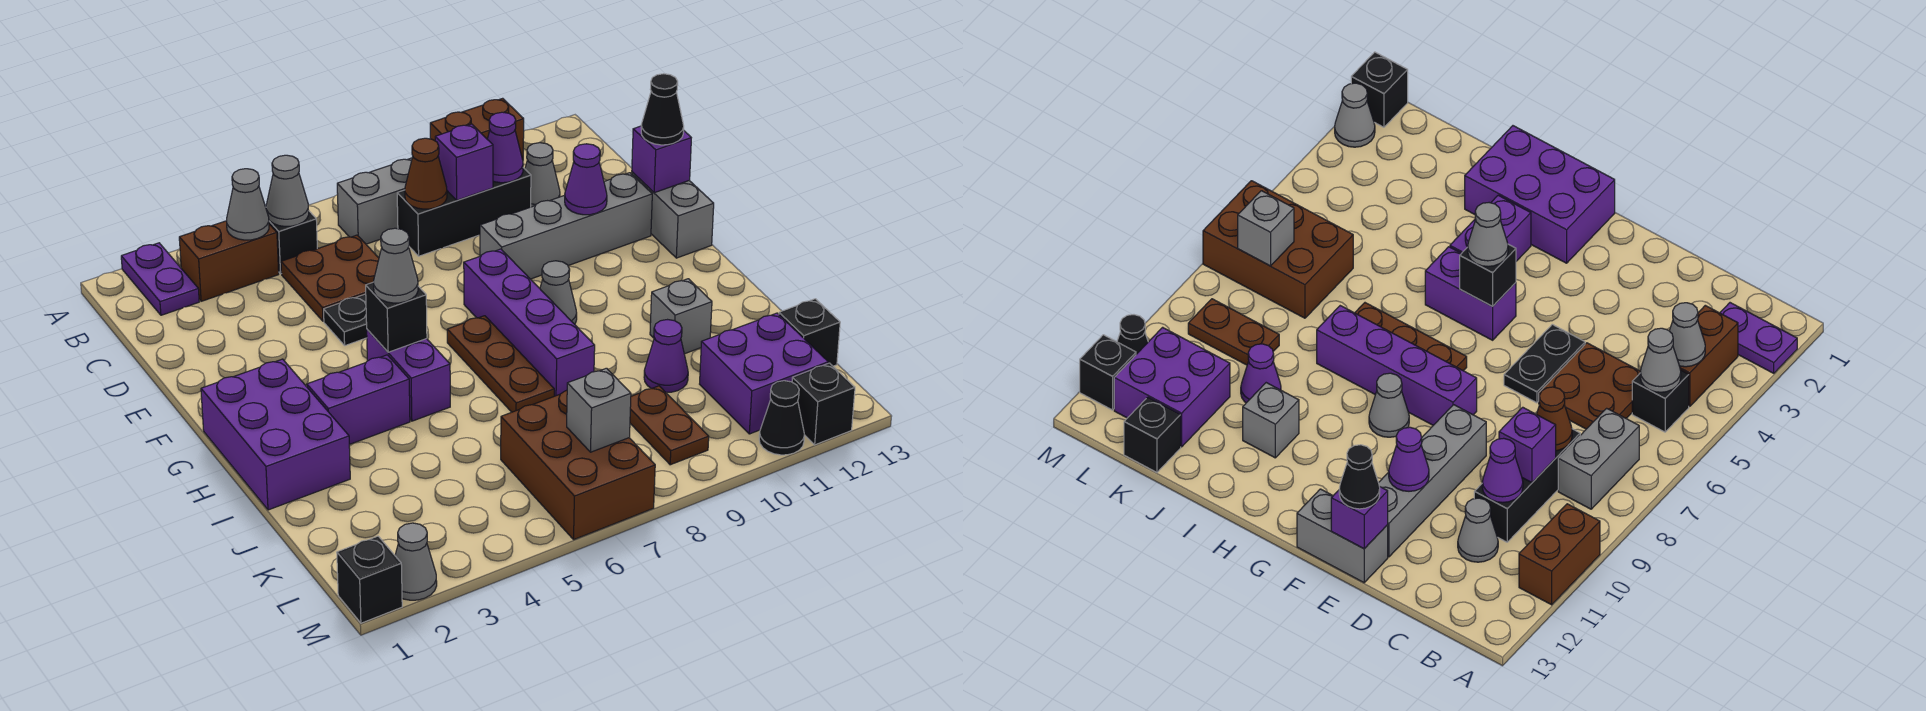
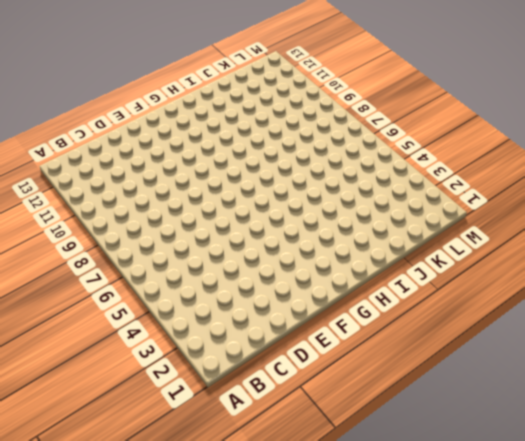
none -> purple plate A2:B2 level 1
none -> brown brick A10:A11 level 1
none -> brown brick B3:B4 level 1
none -> black brick B5 level 1

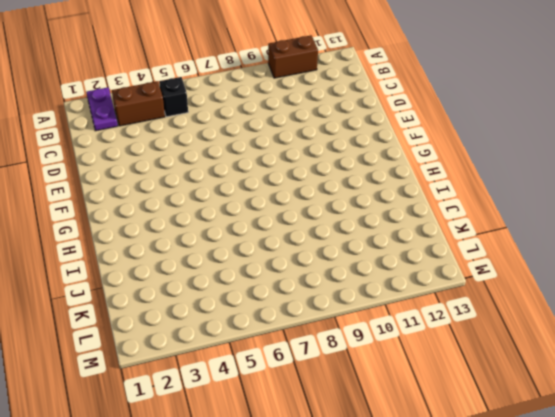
none -> grey brick B7:B8 level 1
none -> brown plate C5:D6 level 1
none -> black brick C8:C10 level 1
none -> grey cone C11 level 1

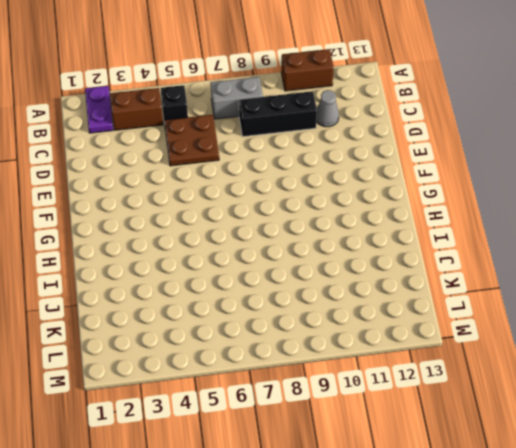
none -> black plate E5:E6 level 1
none -> grey brick E9:E12 level 1
none -> grey brick E13:F13 level 1
none -> purple brick F8:I8 level 1

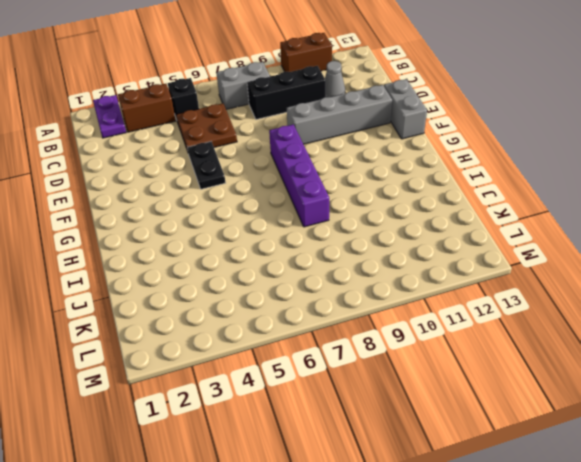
black plate E5:F5 level 1 -> black plate E5:E6 level 1
none -> purple brick G1:I2 level 1
none -> purple brick G5:H5 level 1
none -> brown plate G7:I7 level 1
none -> grey cone G9 level 1

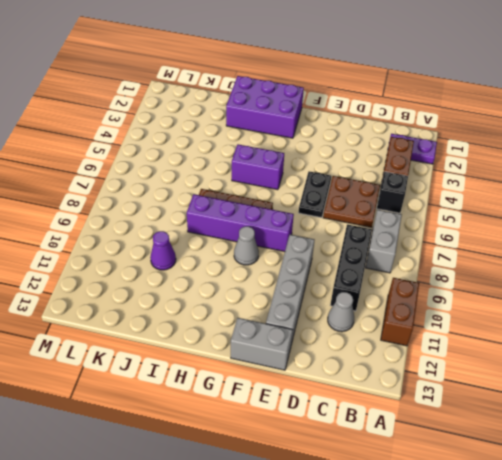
none -> purple brick H3:H4 level 1
none -> grey brick I11 level 1
none -> brown brick K6:M7 level 1
none -> brown plate K9:L9 level 1

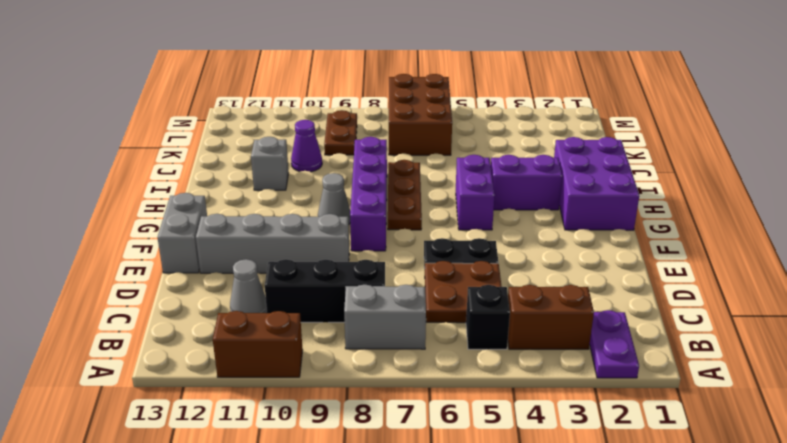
none -> purple brick K11:L12 level 1
none -> black brick K13 level 1
none -> black brick M1 level 1
none -> grey cone M2 level 1

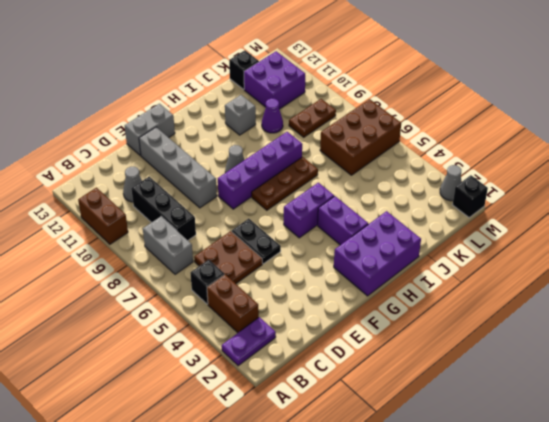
none -> black cone M11 level 1
none -> black brick M12 level 1
none -> grey cone B4 level 2
none -> grey cone B5 level 2

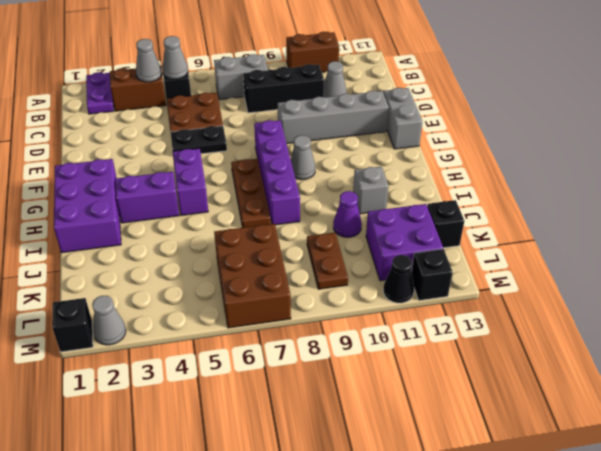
none -> brown cone C8 level 2
none -> purple brick C9 level 2
none -> purple cone C10 level 2
none -> purple cone E11 level 2

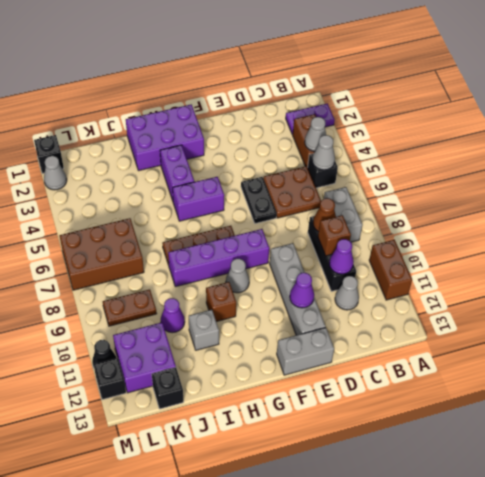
brown brick C9 level 2 -> purple brick C9 level 2
brown brick H10 level 1 -> none
none -> purple brick E13 level 2
none -> black brick G5 level 2
none -> grey brick L7 level 2
none -> black cone E13 level 3

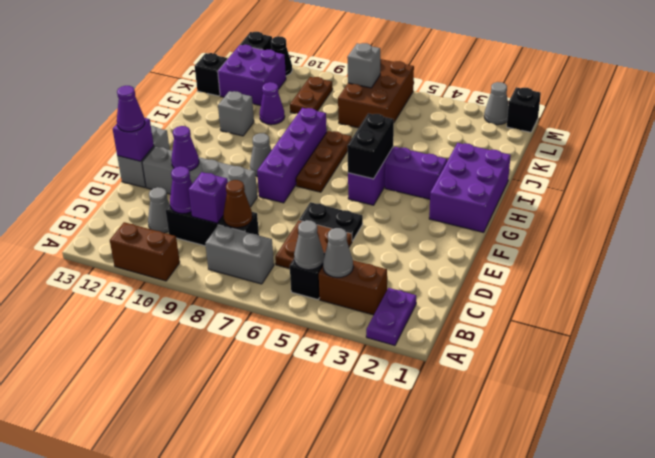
purple cone E13 level 3 -> black cone E13 level 3
black brick G5:H5 level 2 -> black brick G5 level 2
none -> grey cone G5 level 3

